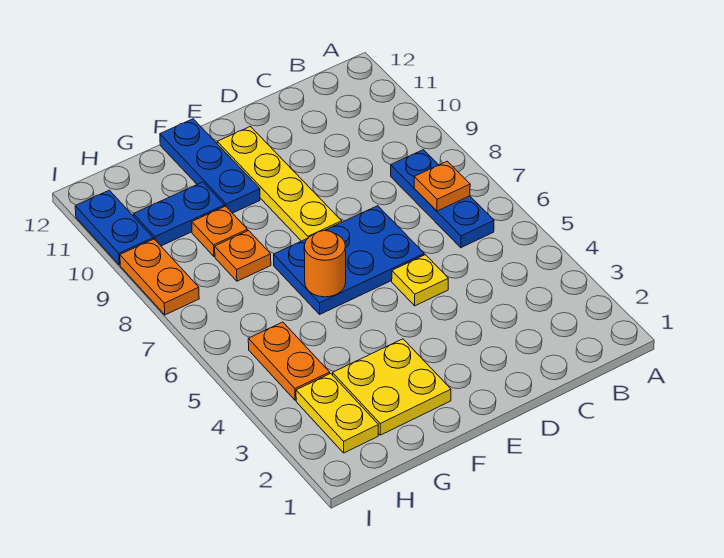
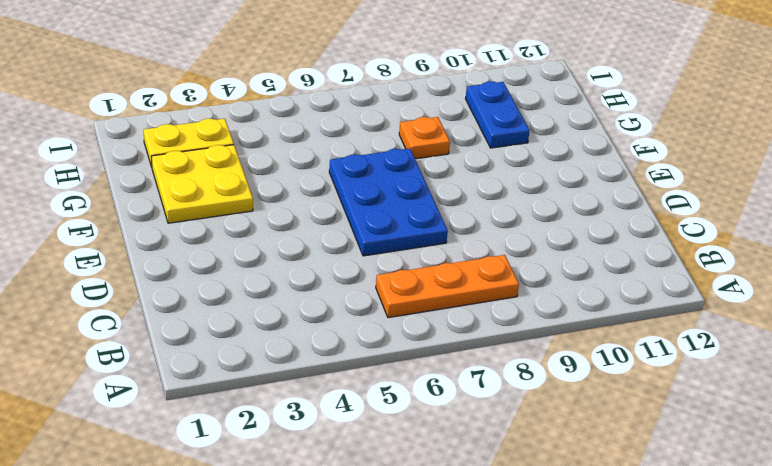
orange plate B6:B8 level 1 -> blue plate B6:B8 level 1
none -> yellow plate D5 level 1
none -> yellow plate E8:E11 level 1
none -> blue plate F10:F12 level 1

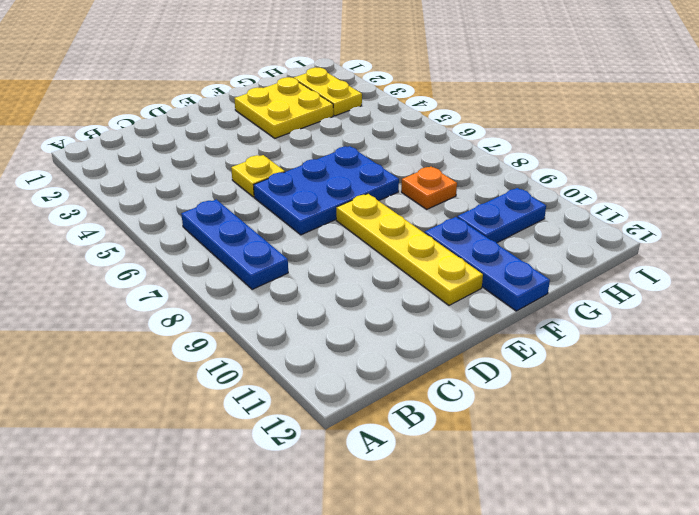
none -> orange plate G9 level 1
none -> orange plate H4:H5 level 1
none -> orange plate I8:I9 level 1

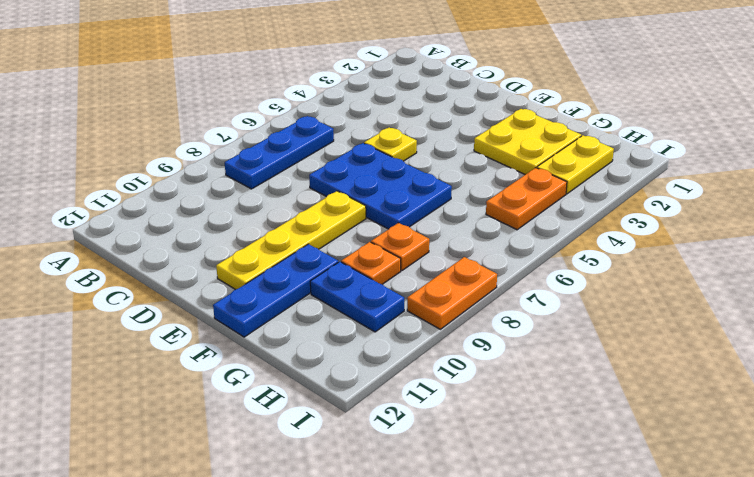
none -> blue plate I10:I11 level 1
none -> orange plate B7 level 2
none -> orange round brick F6 level 2

